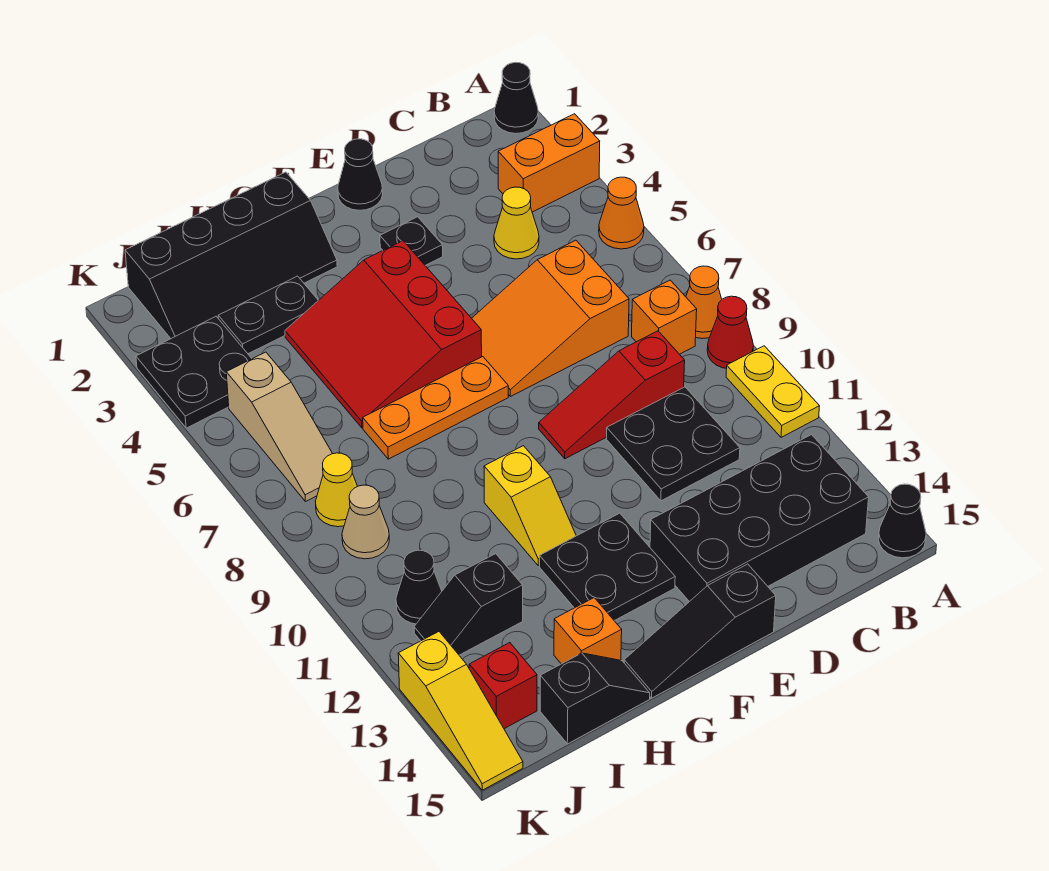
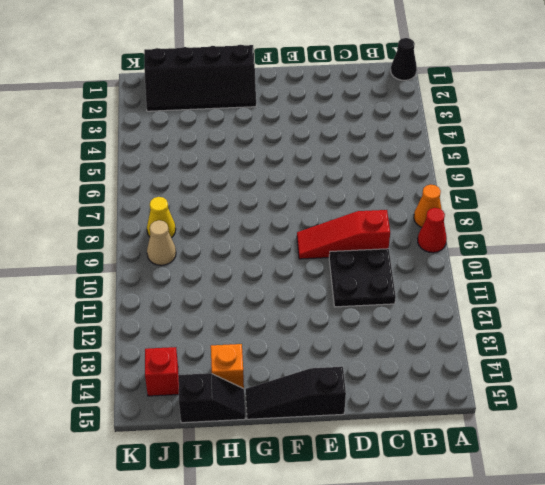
none -> orange brick A3:B3 level 1
none -> orange cone A5 level 1
none -> yellow plate A10:A11 level 1
none -> black cone A15 level 1

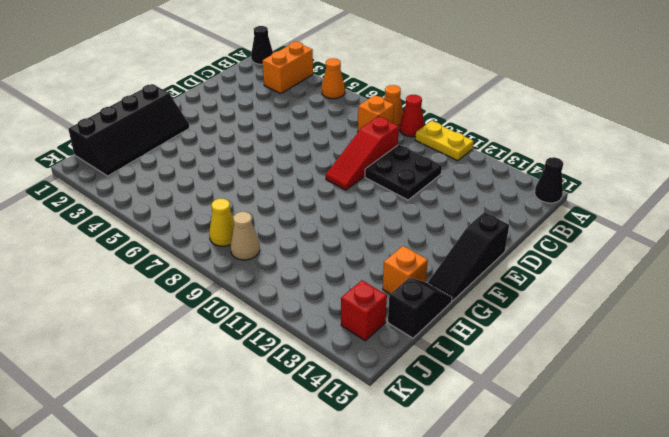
none -> black brick B13:E14 level 1
none -> yellow cone C4 level 1
none -> orange slope C6:E7 level 1 top C
none -> black cone E1 level 1

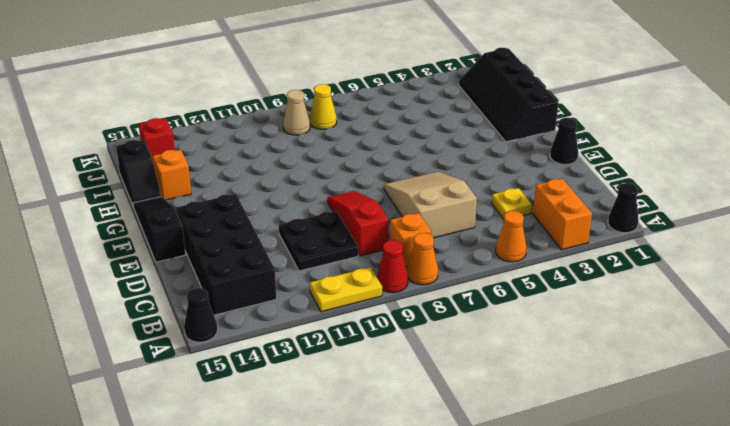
yellow plate C4 level 1 -> yellow cone C4 level 1
tan slope C6:E7 level 1 top C -> orange slope C6:E7 level 1 top C
none -> black plate E3 level 1
none -> red slope F4:H6 level 1 top F
none -> orange plate F7:H7 level 1
none -> black plate F12:G13 level 1

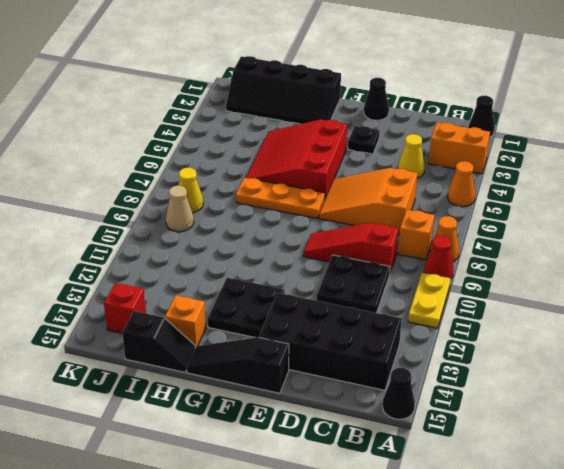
none -> yellow slope G10:G11 level 1 top 10
none -> black plate H3:I3 level 1
none -> black slope I12:J12 level 1 top I
none -> black plate J3:K4 level 1

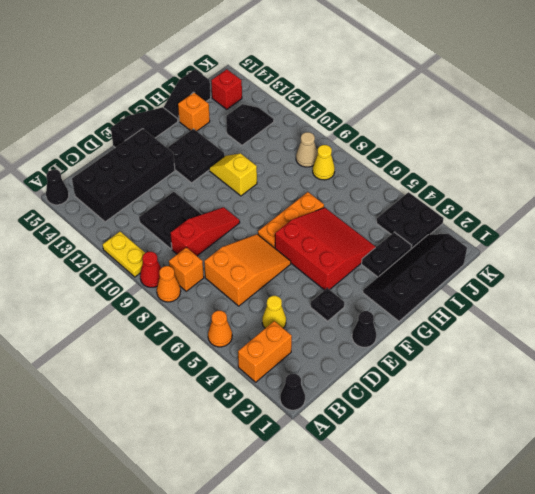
none -> tan slope J5:J7 level 1 top 5
none -> black cone J11 level 1
none -> yellow slope K13:K15 level 1 top 13

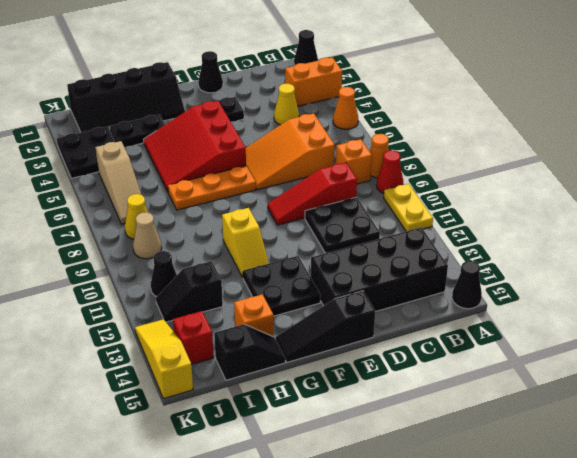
yellow slope K13:K15 level 1 top 15 -> yellow slope K13:K15 level 1 top 13

